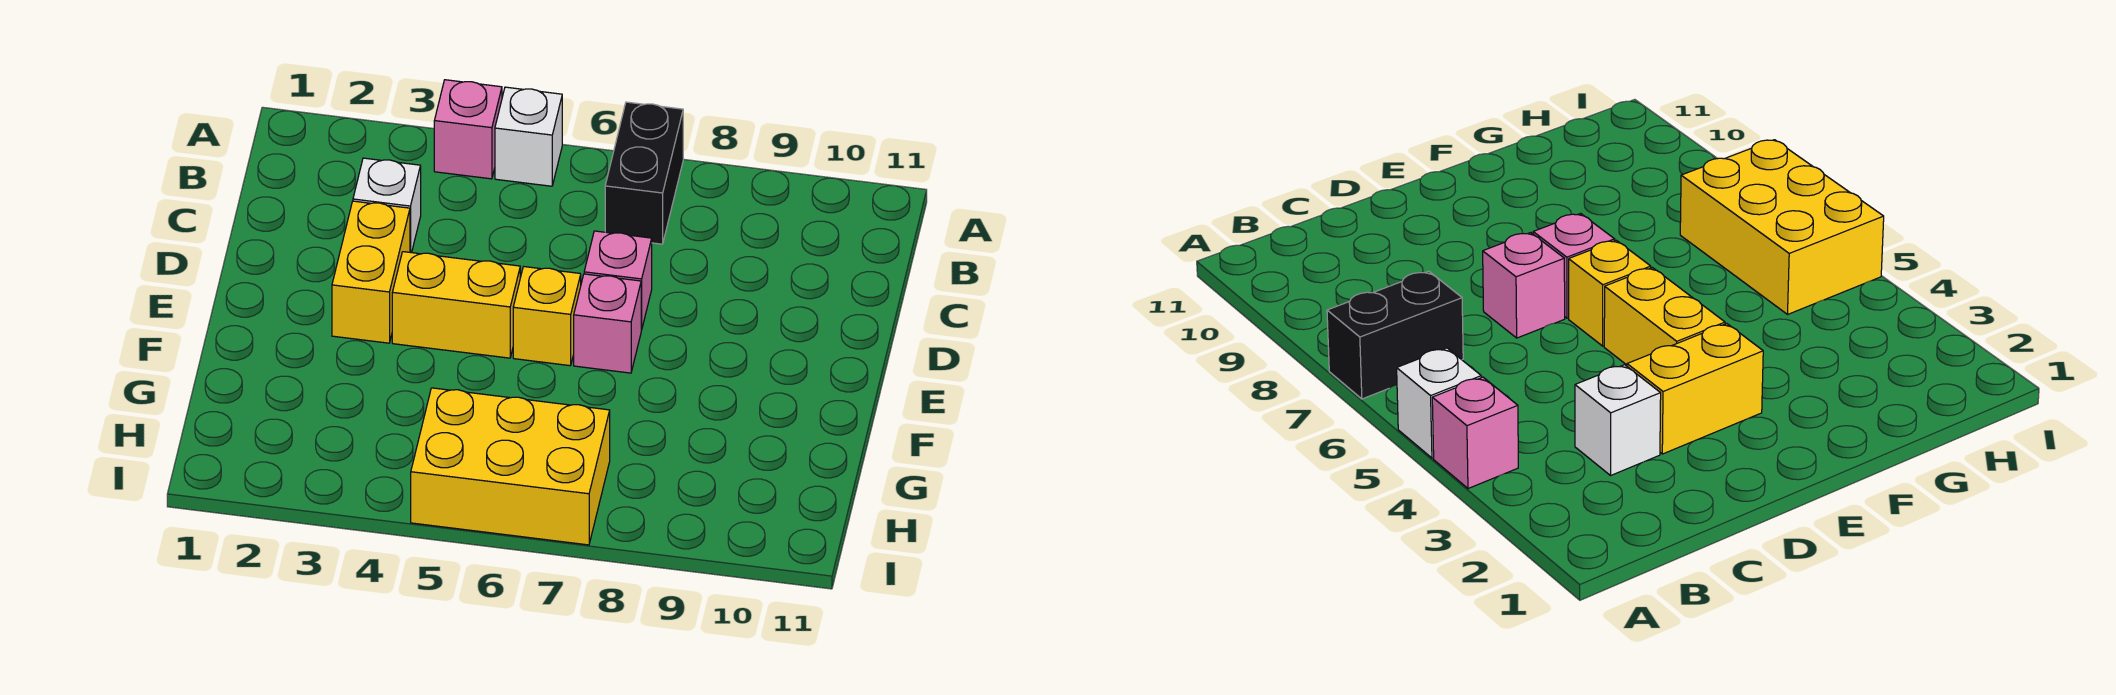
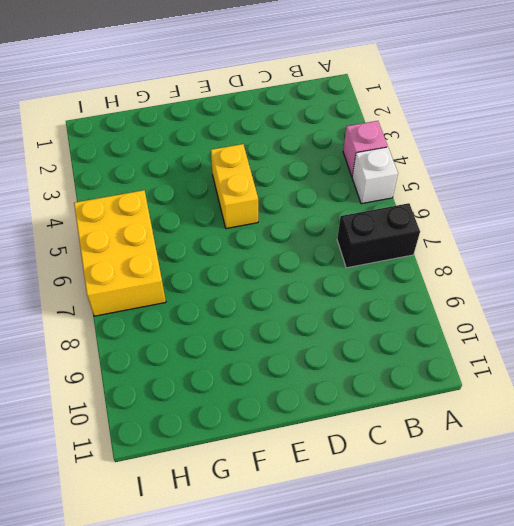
none -> white brick C3 level 1
none -> yellow brick D3:E3 level 1

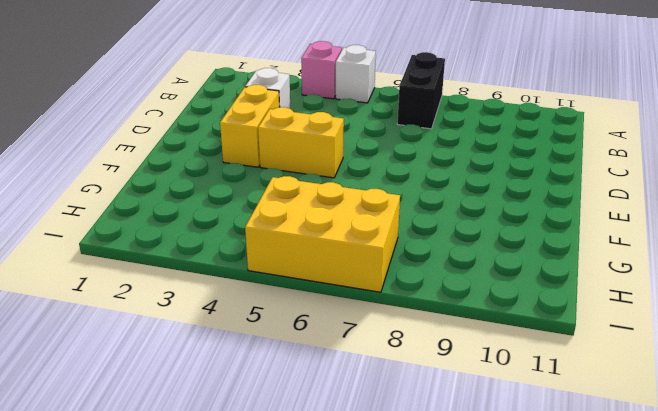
none -> pink brick D7 level 1
none -> yellow brick E6 level 1

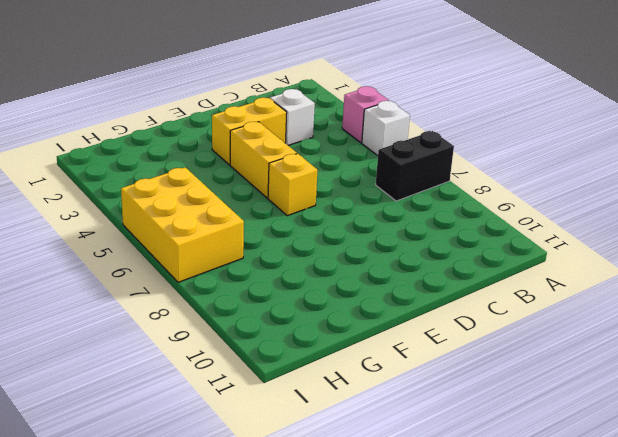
none -> pink brick D7 level 1
none -> pink brick E7 level 1

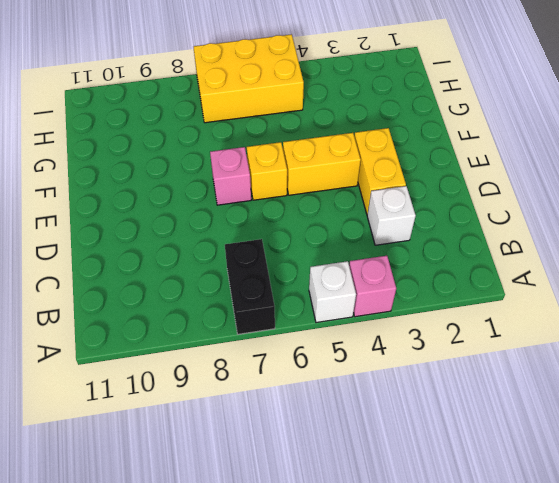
none -> pink brick D7 level 1

